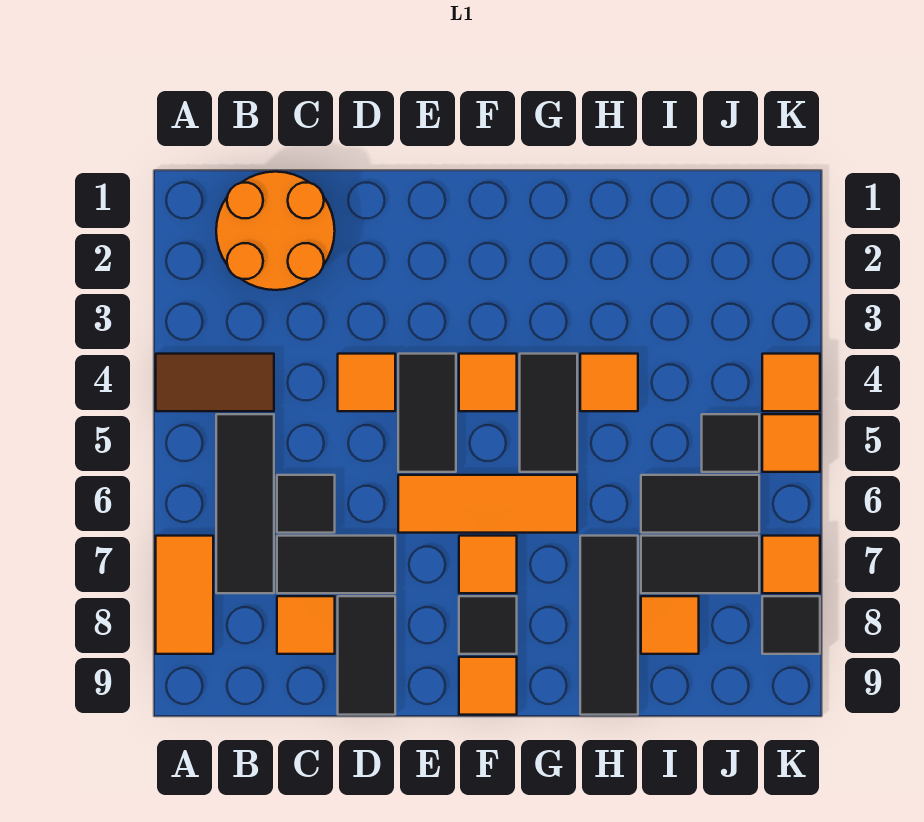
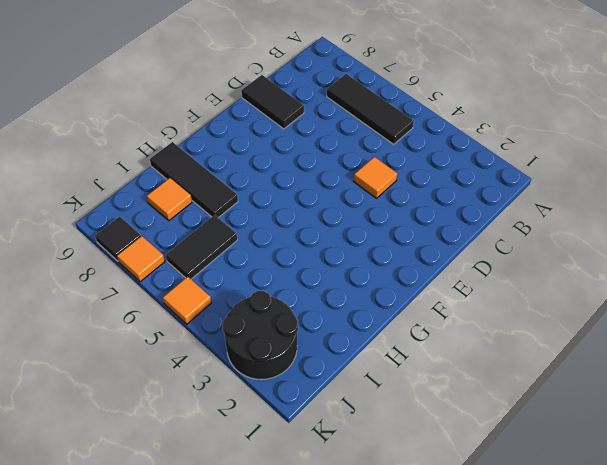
black round brick J2:K3 level 1 -> none
none -> brown tile A4:B4 level 1
none -> orange tile A7:A8 level 1
none -> orange round brick B1:C2 level 1

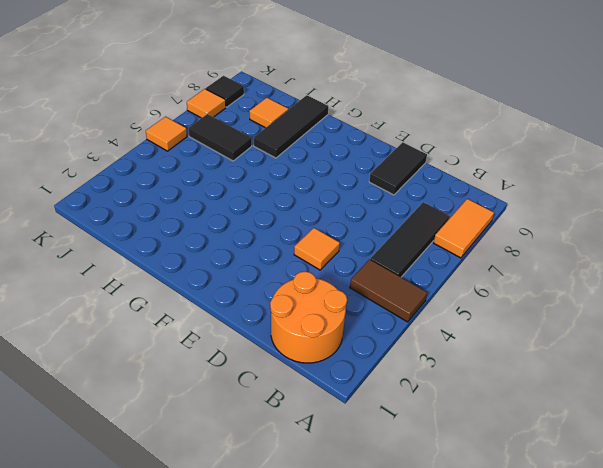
none -> black tile C6 level 1
none -> black tile C7:D7 level 1
none -> orange tile C8 level 1

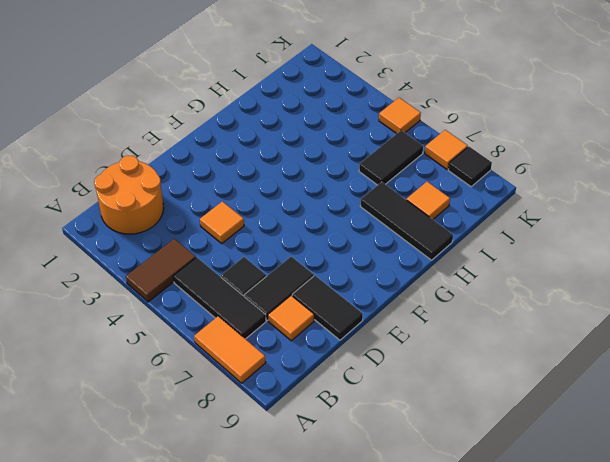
none -> black tile E4:E5 level 1
none -> orange tile E6:G6 level 1
none -> orange tile F4 level 1

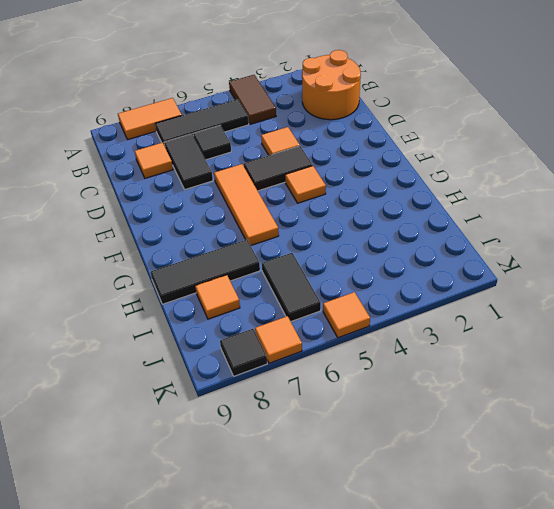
none -> black tile D8:D9 level 1
none -> orange tile F7 level 1
none -> black tile F8 level 1

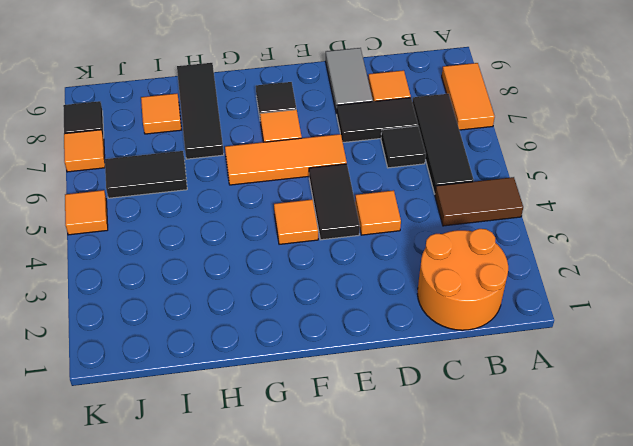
grey tile D8:D9 level 1 -> black tile D8:D9 level 1
none -> orange tile F9 level 1
none -> black tile G4:G5 level 1
none -> orange tile H4 level 1

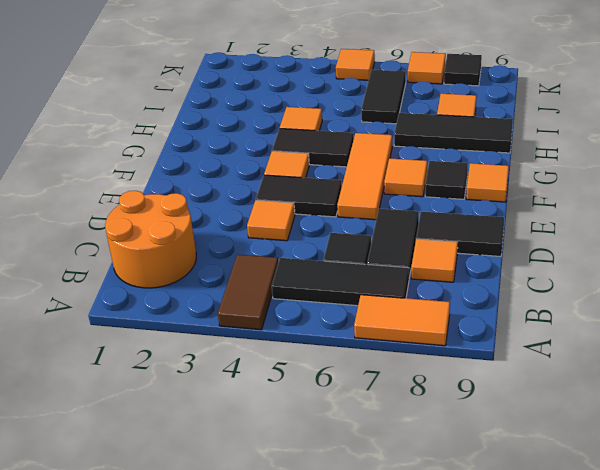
none -> black tile I7:J7 level 1
none -> black tile J5 level 1
none -> orange tile K4 level 1

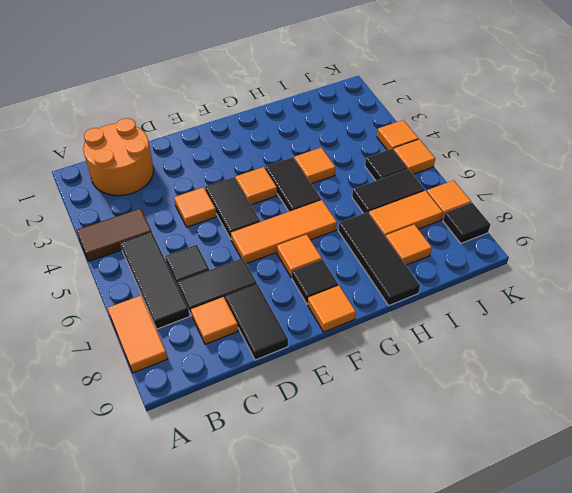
orange tile I7:J7 level 1 -> black tile I7:J7 level 1

